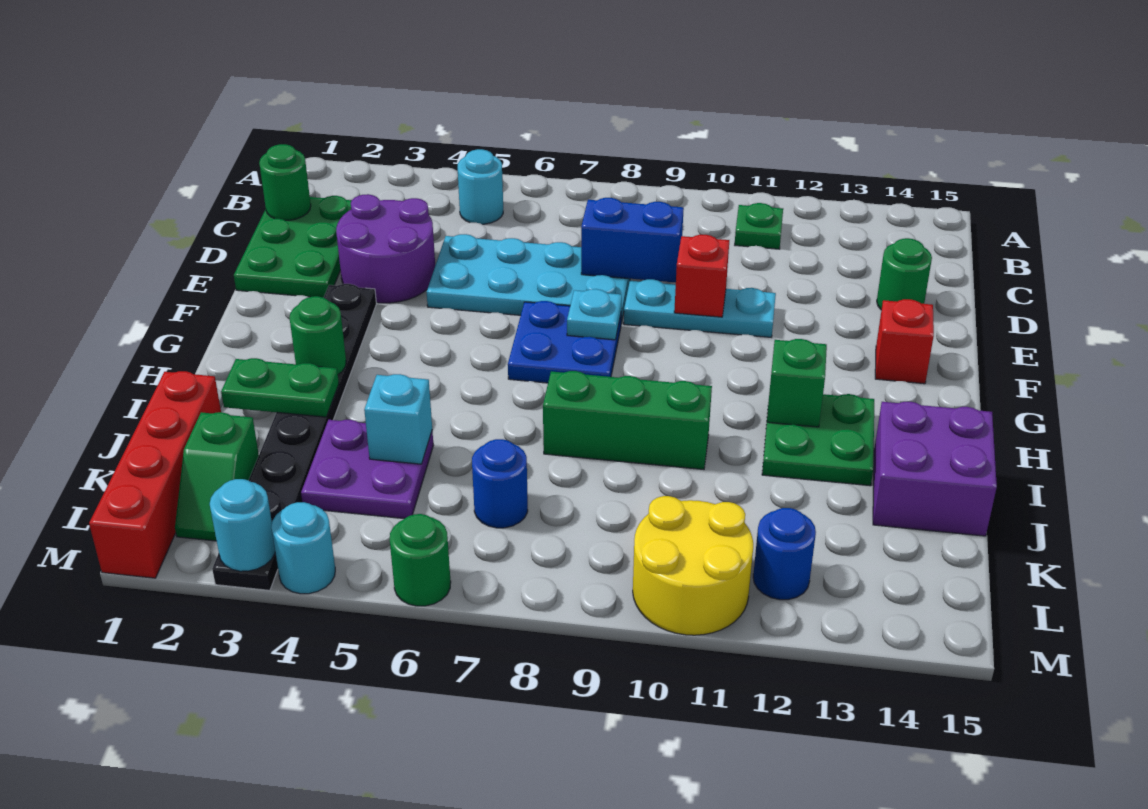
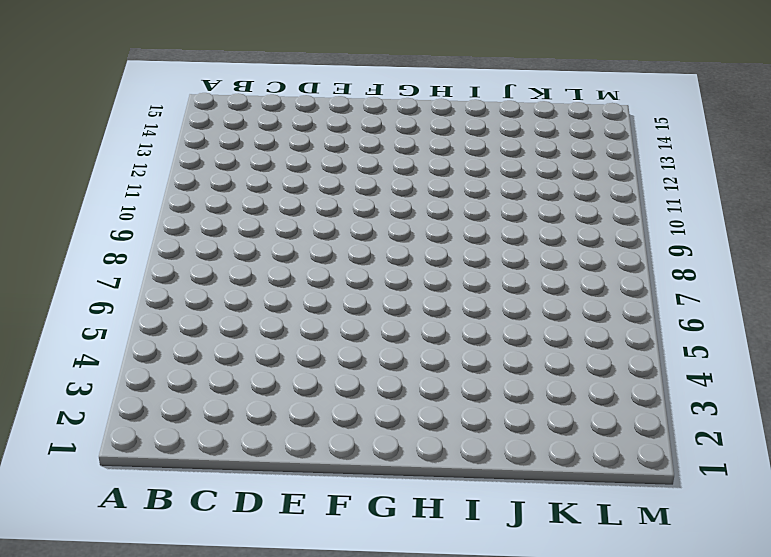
none -> cyan round brick B5 level 1
none -> green plate B11 level 1
none -> green plate C1:E2 level 1
none -> purple round brick D3:E4 level 1

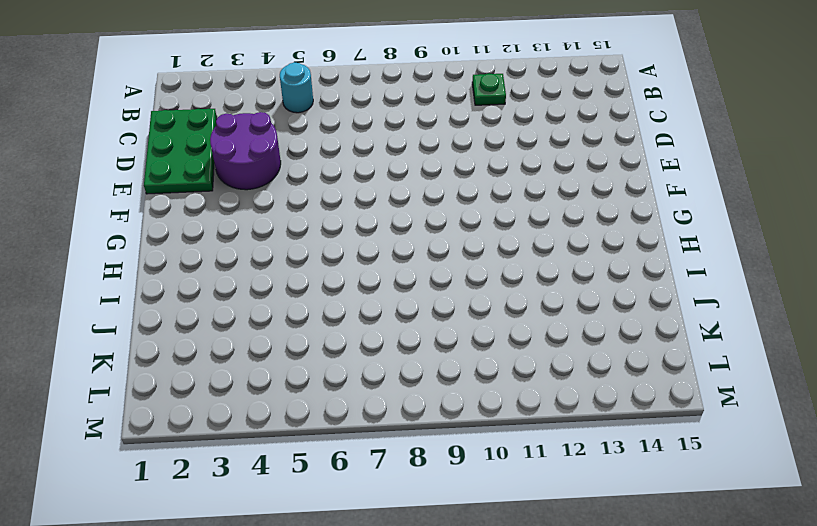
none -> cyan plate D5:E8 level 1
none -> green round brick D14 level 1
none -> cyan plate E9:E11 level 1
none -> black plate F3:M3 level 1

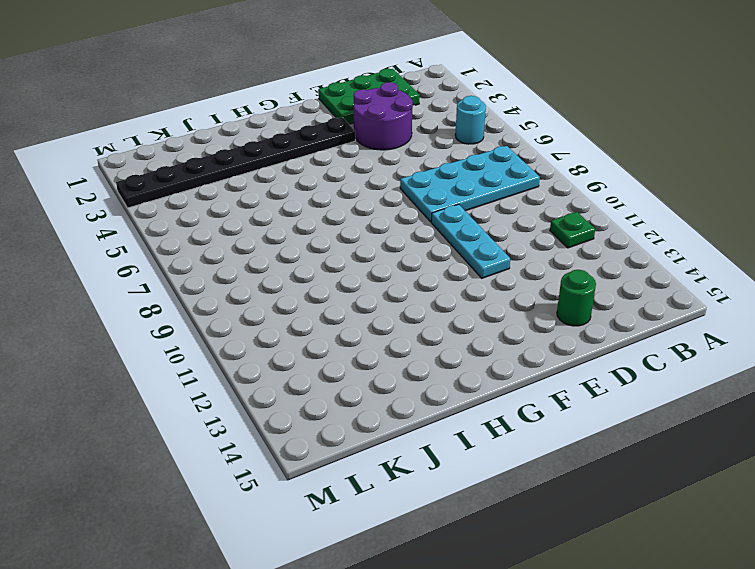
cyan plate B7:E8 level 1 -> cyan plate D5:E8 level 1
none -> blue plate F7:G8 level 1
none -> red brick F14 level 1
none -> green plate H12:I13 level 1
none -> green brick I8:I10 level 1

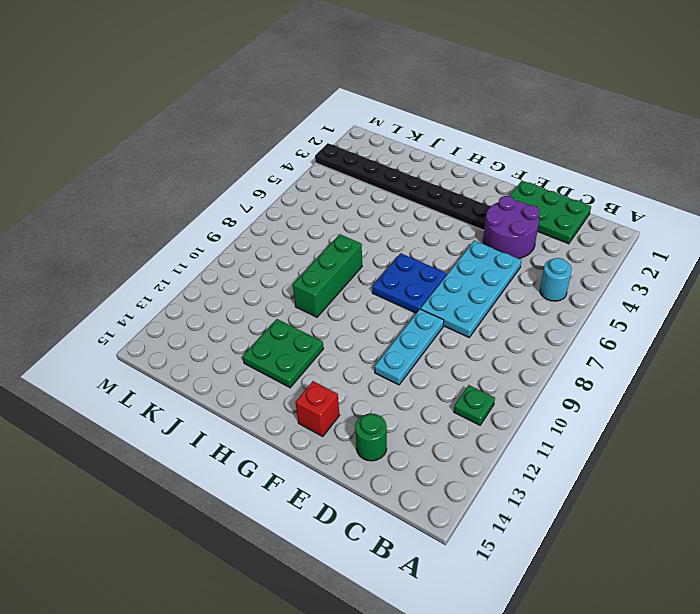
none -> purple brick I14:J15 level 1
none -> red brick J1:M1 level 1
none -> purple plate J4:K5 level 1
none -> green slope K2:L2 level 1 top K

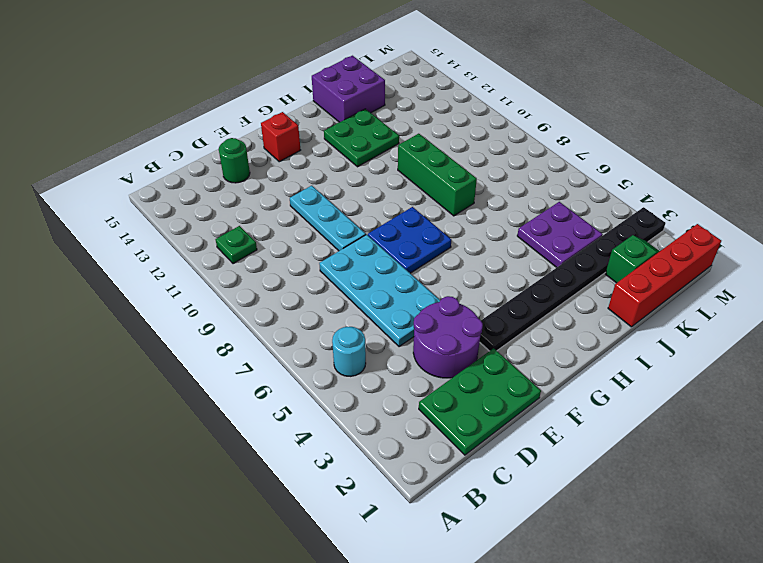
none -> blue round brick K7 level 1
none -> yellow round brick L10:M11 level 1
none -> blue round brick L12 level 1
none -> cyan round brick M4 level 1

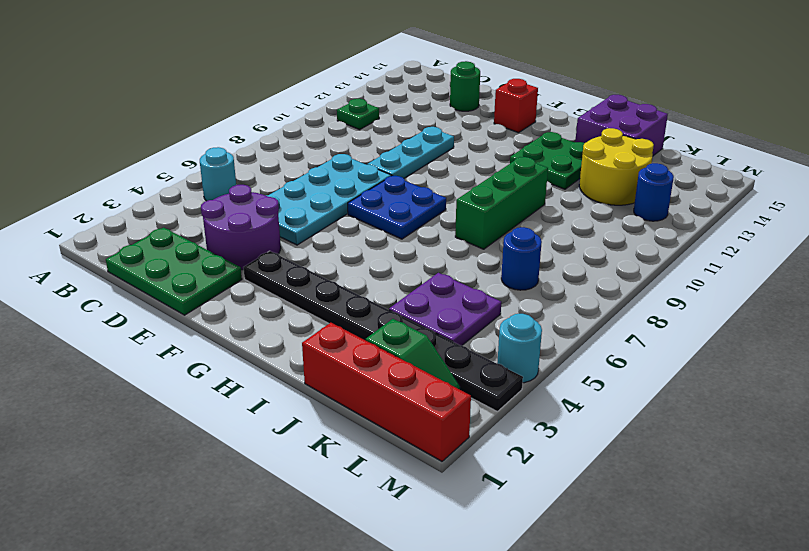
yellow round brick J12:K13 level 1 -> yellow round brick L10:M11 level 1
none -> green round brick M6 level 1
none -> green round brick C1 level 2
none -> blue brick D8:D9 level 2
none -> red brick E10 level 2

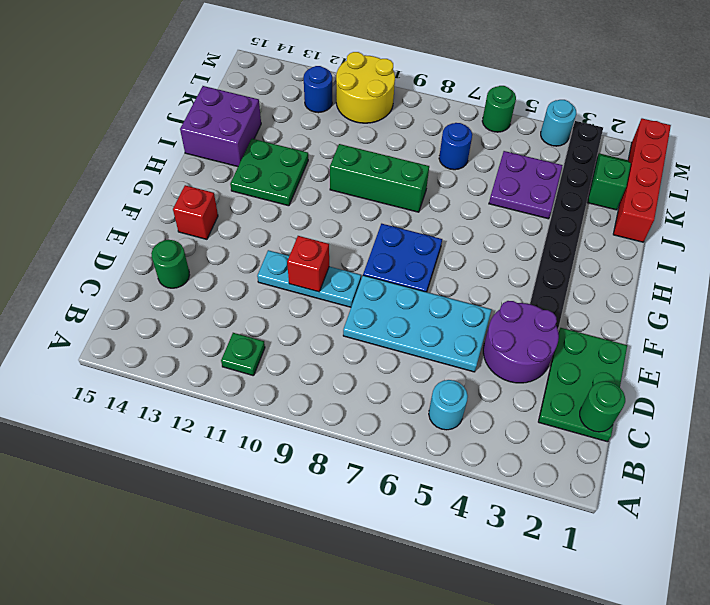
none -> blue brick D8:D9 level 2
none -> cyan plate F8 level 2
none -> green round brick H3 level 2
none -> green brick H12 level 2

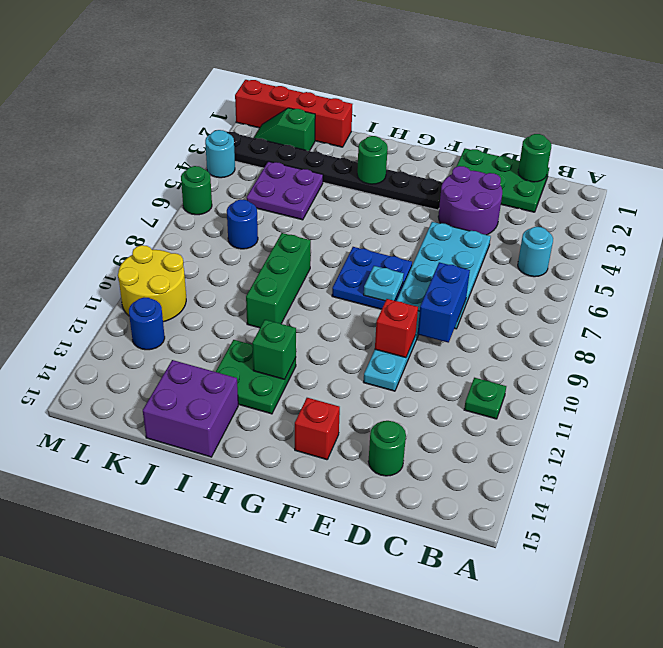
none -> green plate I2:I3 level 2
none -> cyan brick J5 level 2
none -> cyan round brick M3 level 2

